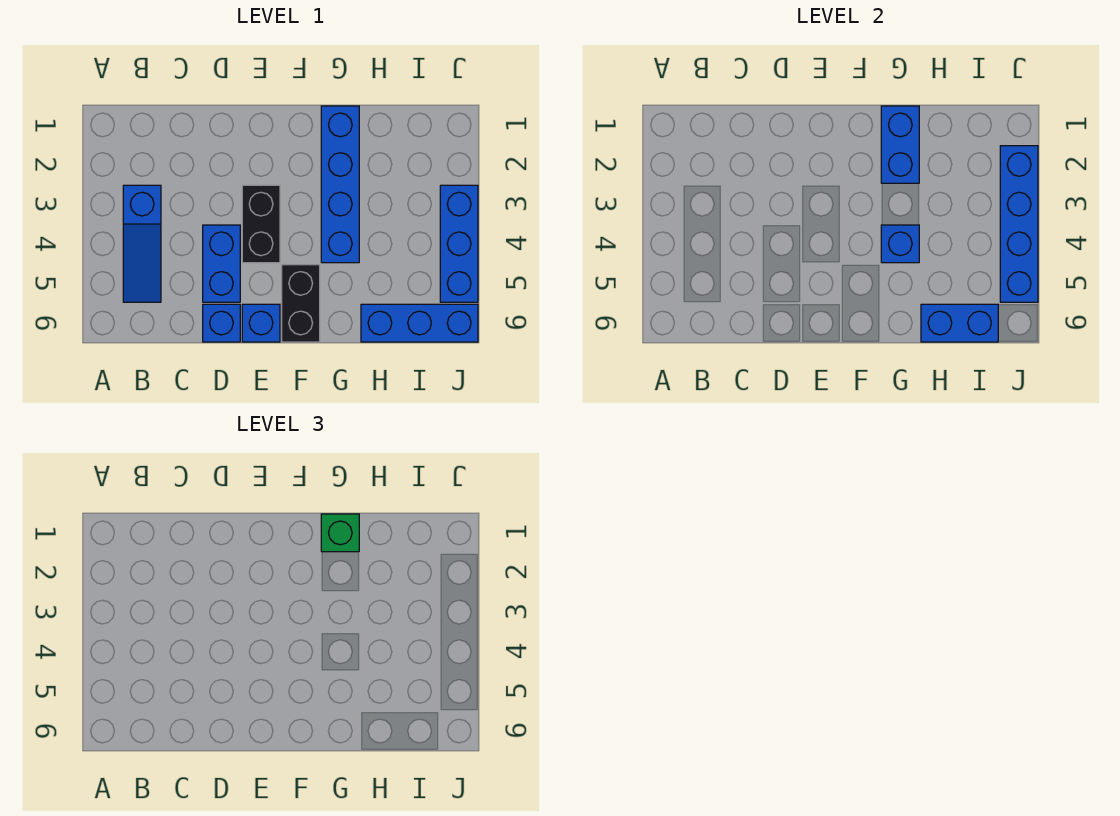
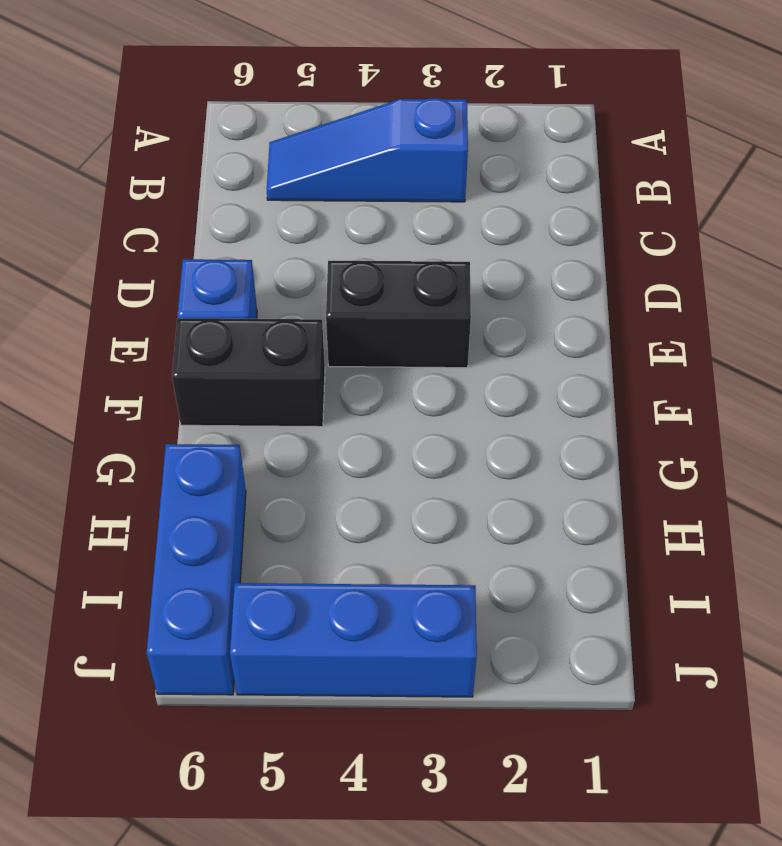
none -> blue brick D4:D5 level 1
none -> blue brick D6 level 1
none -> blue brick G1:G4 level 1

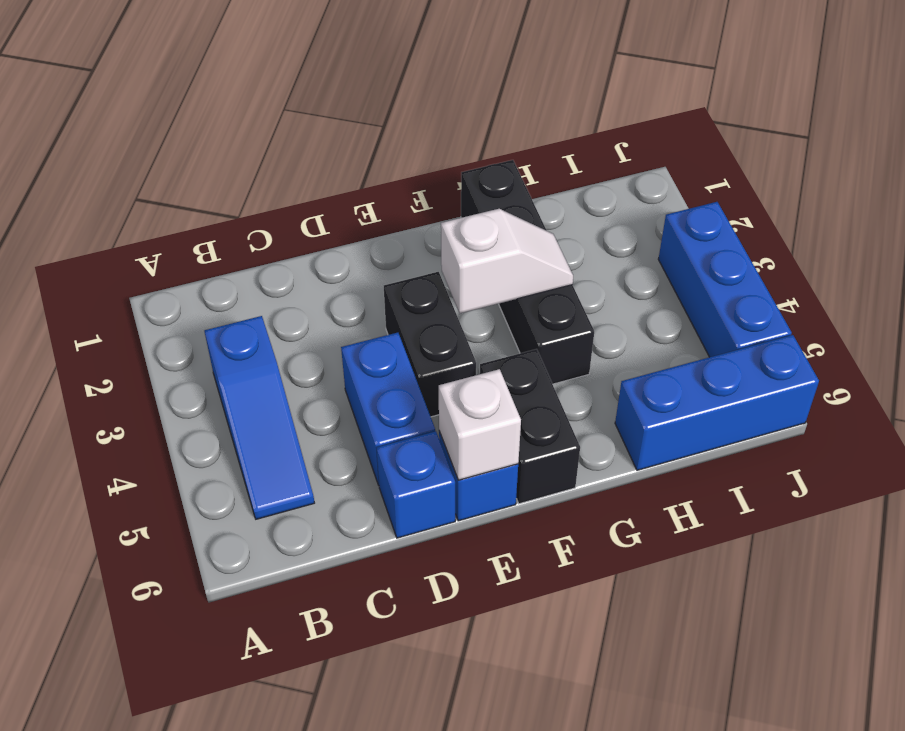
white brick E6 level 2 -> none
white slope F3:G3 level 2 top F -> none
black brick G1:G4 level 1 -> blue brick G1:G4 level 1
none -> blue brick G1:G2 level 2
none -> blue brick G4 level 2
none -> blue brick H6:I6 level 2

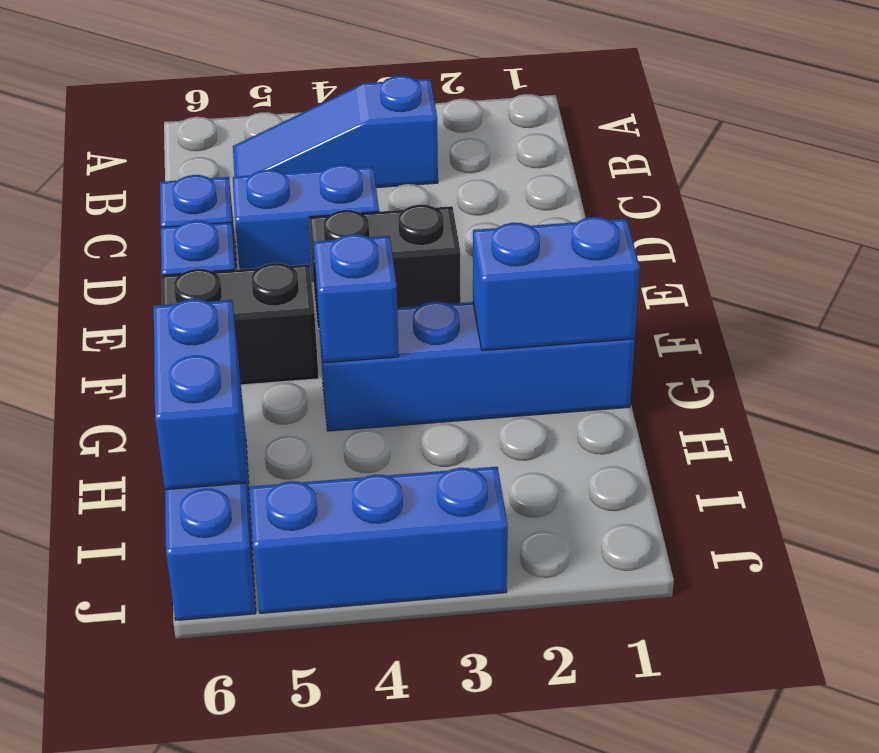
none -> blue brick J2:J5 level 2
none -> green brick G1 level 3

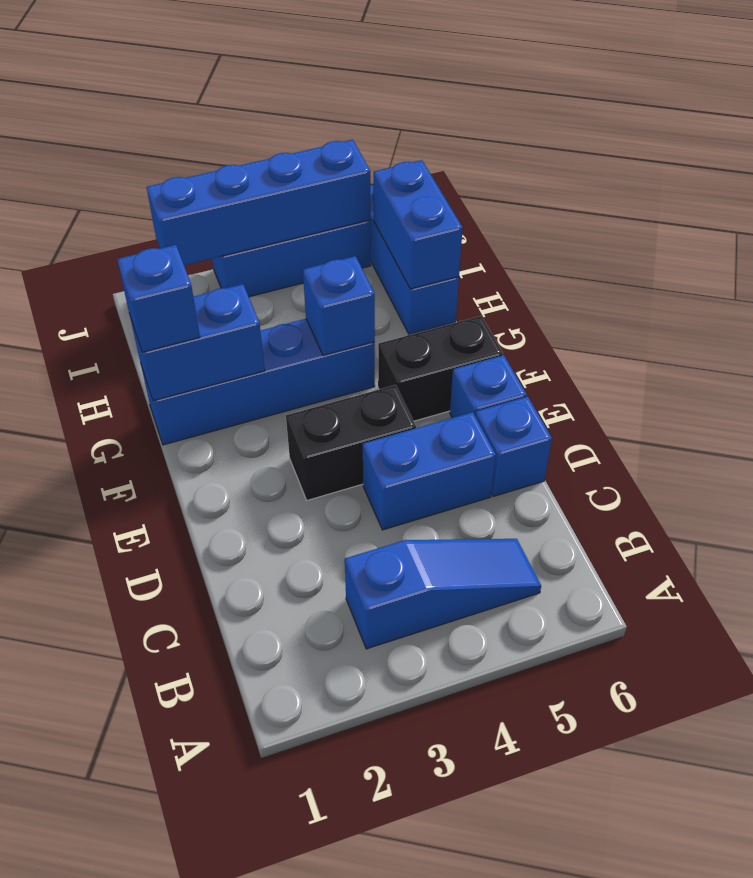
blue brick G1 level 3 -> green brick G1 level 3

